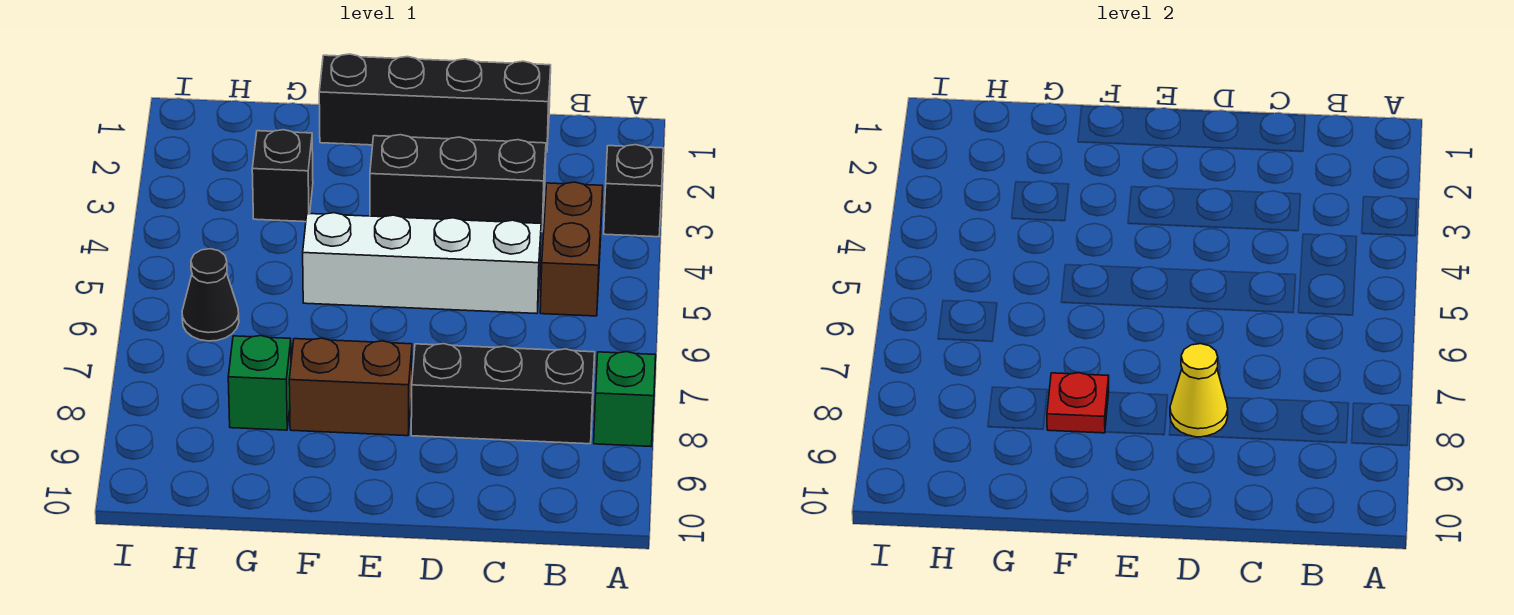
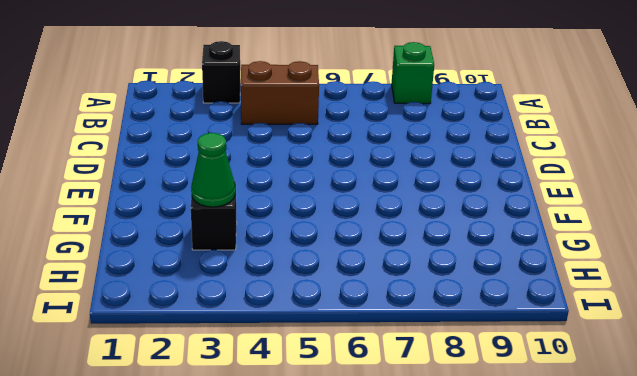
green cone G3 level 2 -> none
none -> black brick B8:D8 level 1
none -> black brick C1:F1 level 1
none -> black brick C3:E3 level 1

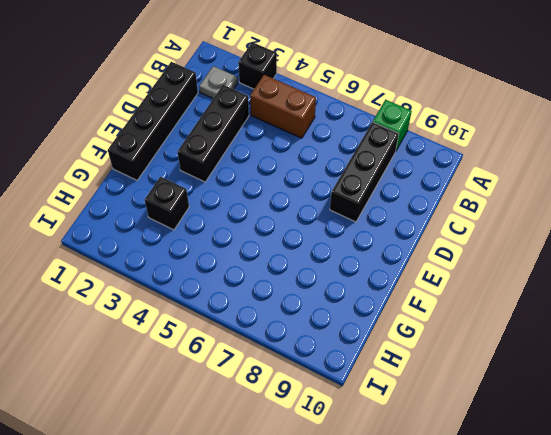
grey plate B2 level 1 -> none
none -> white brick C5:F5 level 1
none -> brown brick E8:F8 level 1
none -> green brick G8 level 1

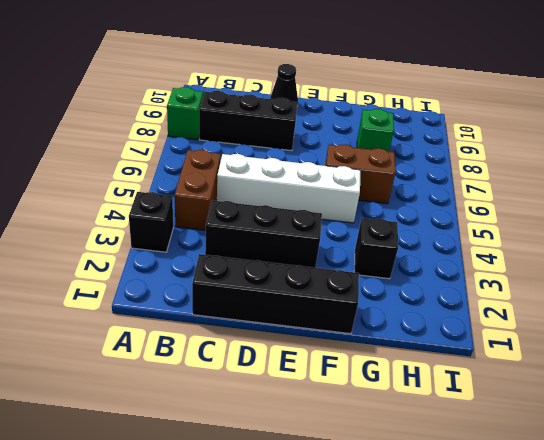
black cone D10 level 1 -> black cone H6 level 1
brown brick F6:G6 level 1 -> brown brick E8:F8 level 1
none -> yellow cone D8 level 2
none -> red plate F8 level 2

